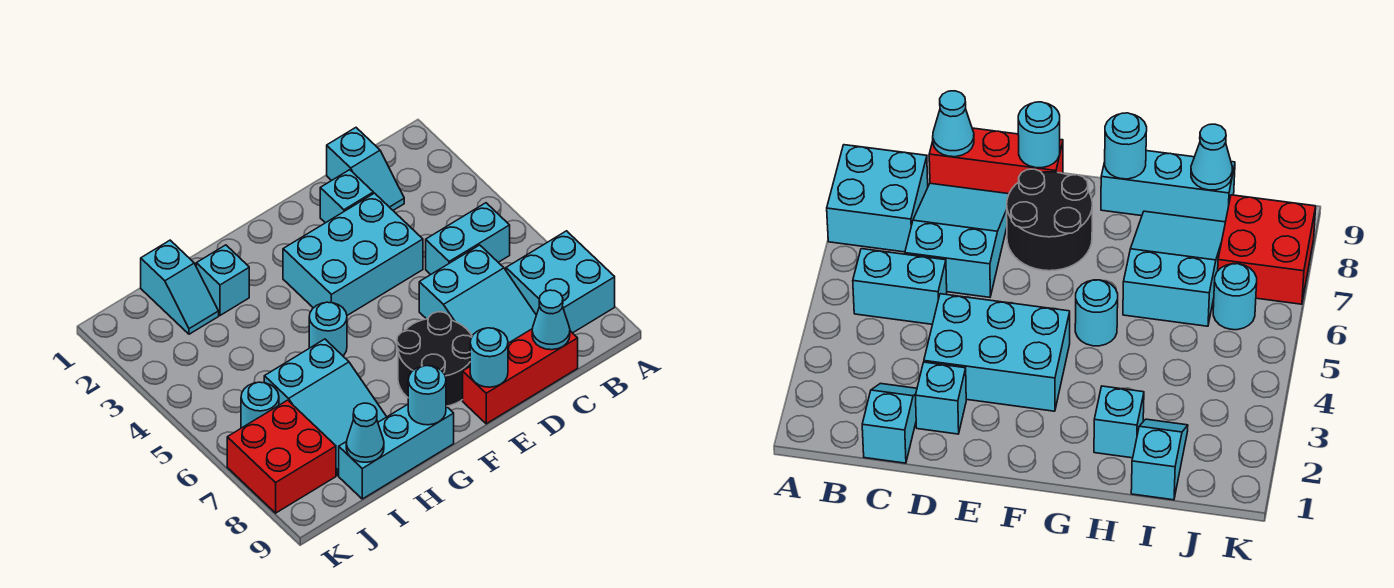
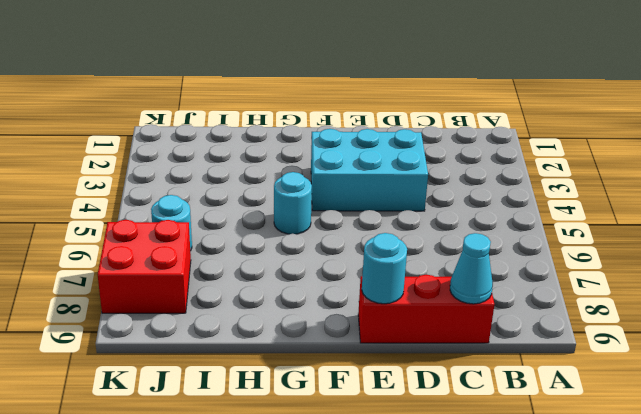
none -> cyan brick A7:B8 level 1
none -> cyan brick B5:C5 level 1
none -> cyan slope C1:C2 level 1 top 1

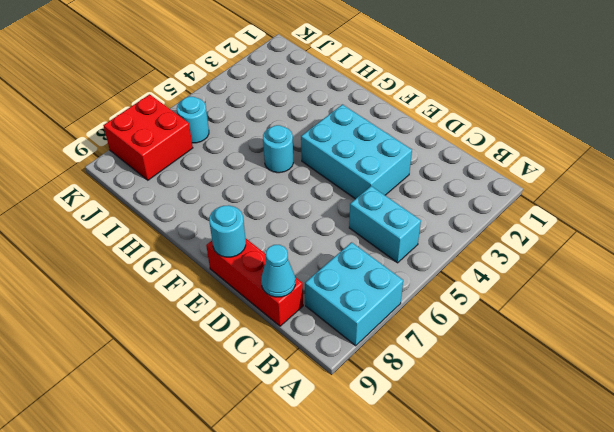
none -> cyan slope C1:C2 level 1 top 1
none -> cyan slope C6:D8 level 1 top 6
none -> cyan brick D2 level 1

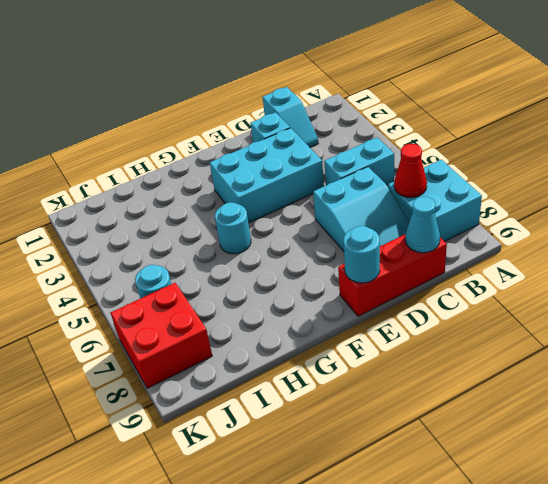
red cone B7 level 2 -> none
none -> black round brick E7:F8 level 1
none -> cyan brick G9:I9 level 1
none -> cyan brick H2 level 1

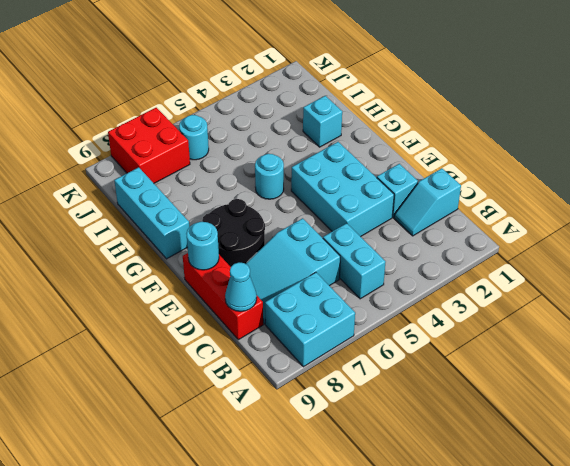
none -> cyan slope H6:I8 level 1 top 6
none -> cyan slope I1:I2 level 1 top 1
none -> cyan round brick G9 level 2

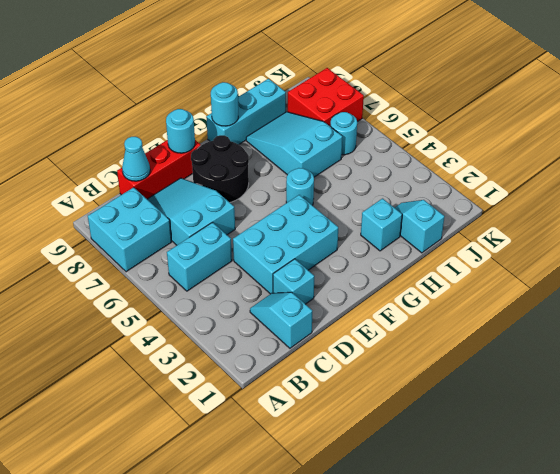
none -> cyan cone I9 level 2

